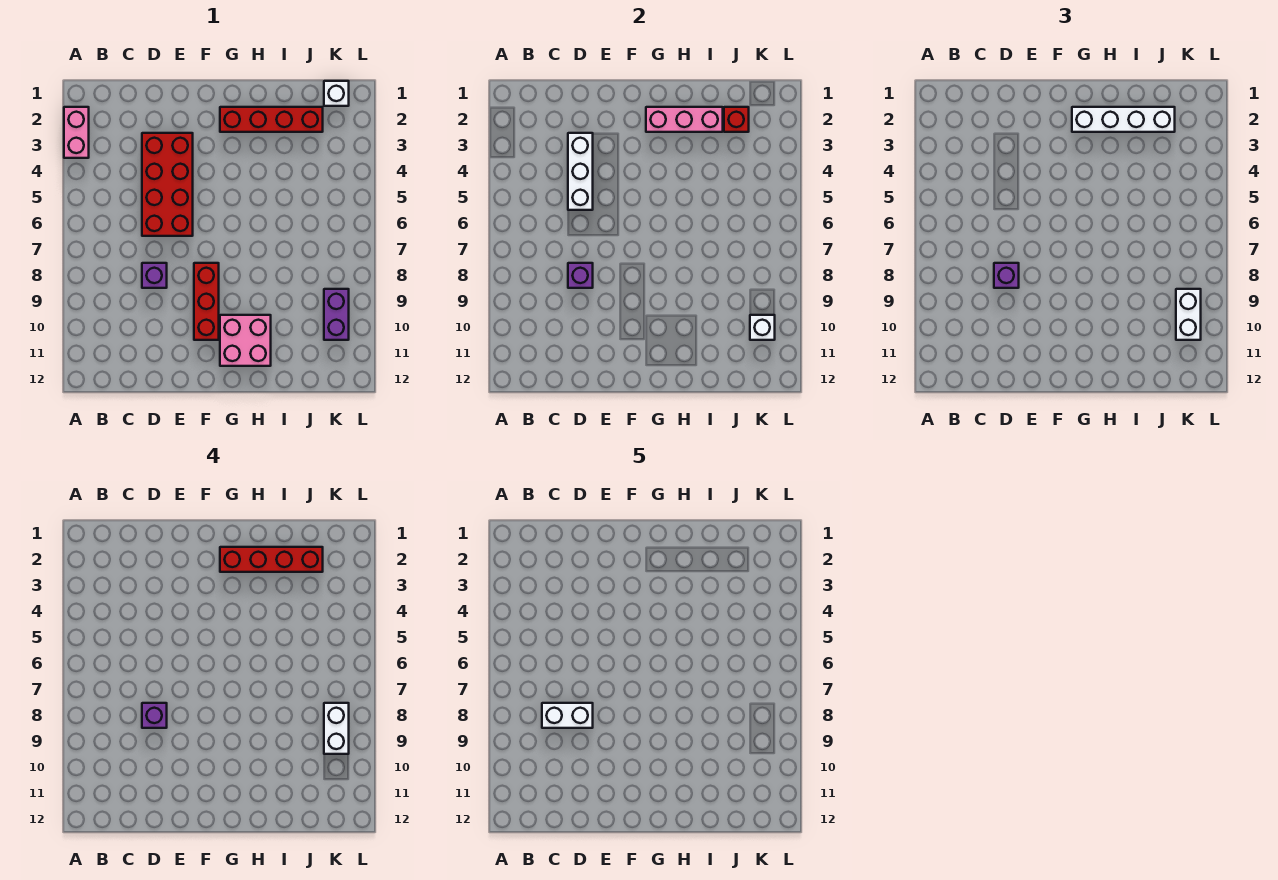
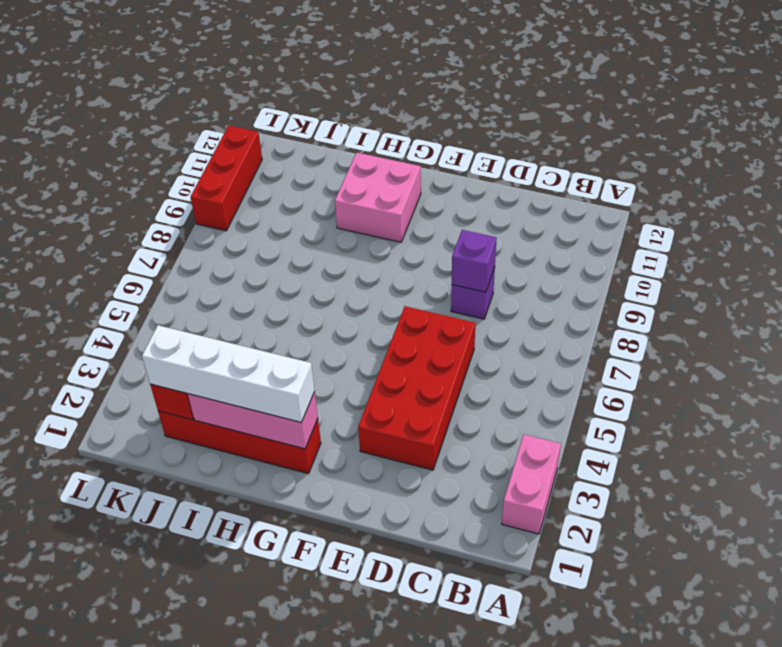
red brick L9:L11 level 1 -> red brick F8:F10 level 1
none -> white brick K1 level 1
none -> purple brick K9:K10 level 1
none -> white brick D3:D5 level 2

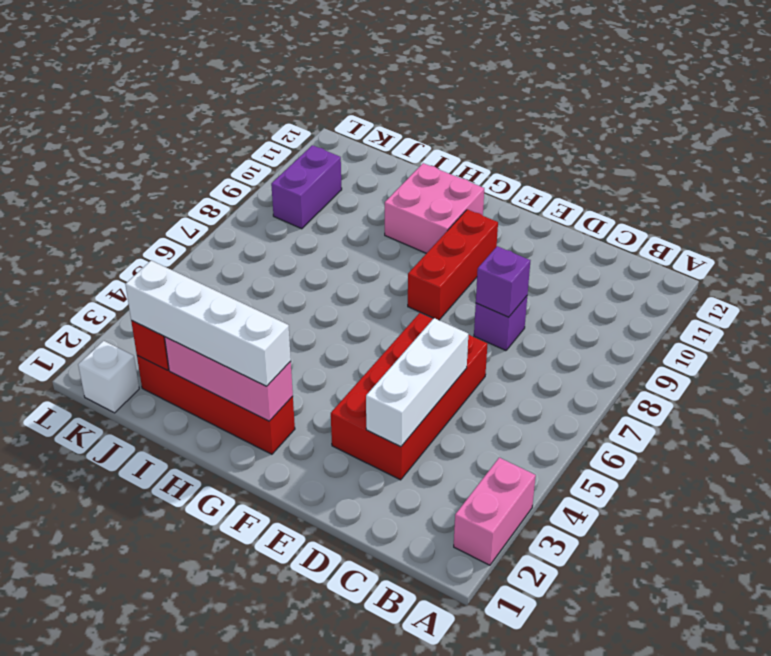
none -> white brick K10 level 2
none -> purple brick D8 level 3
none -> white brick K9:K10 level 3

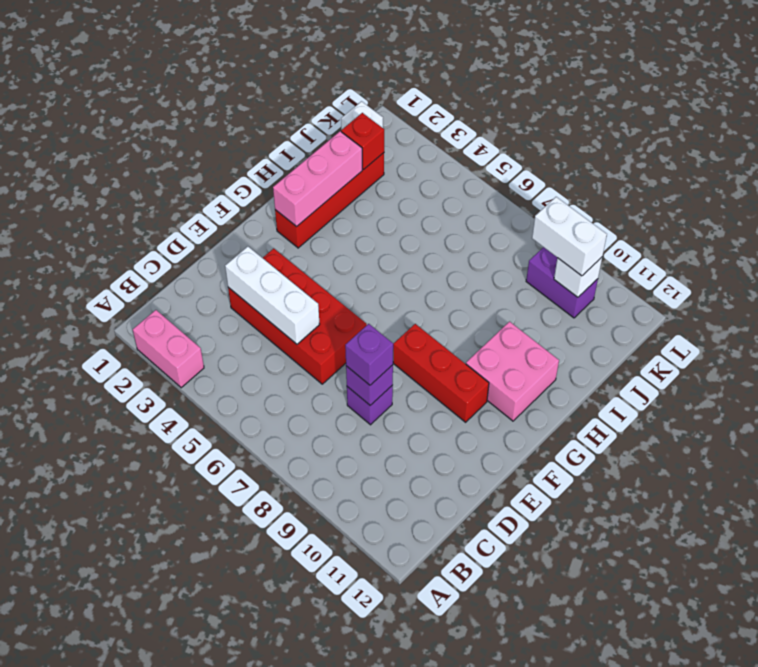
none -> white brick G2:J2 level 3
none -> purple brick D8 level 4
none -> red brick G2:J2 level 4

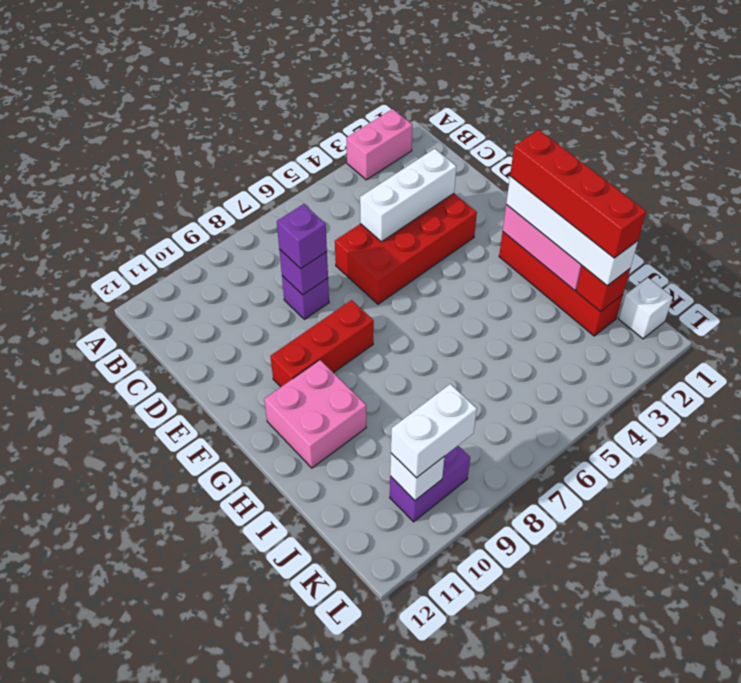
none -> purple brick D8 level 4
none -> white brick K8:K9 level 4
none -> white brick C8:D8 level 5

